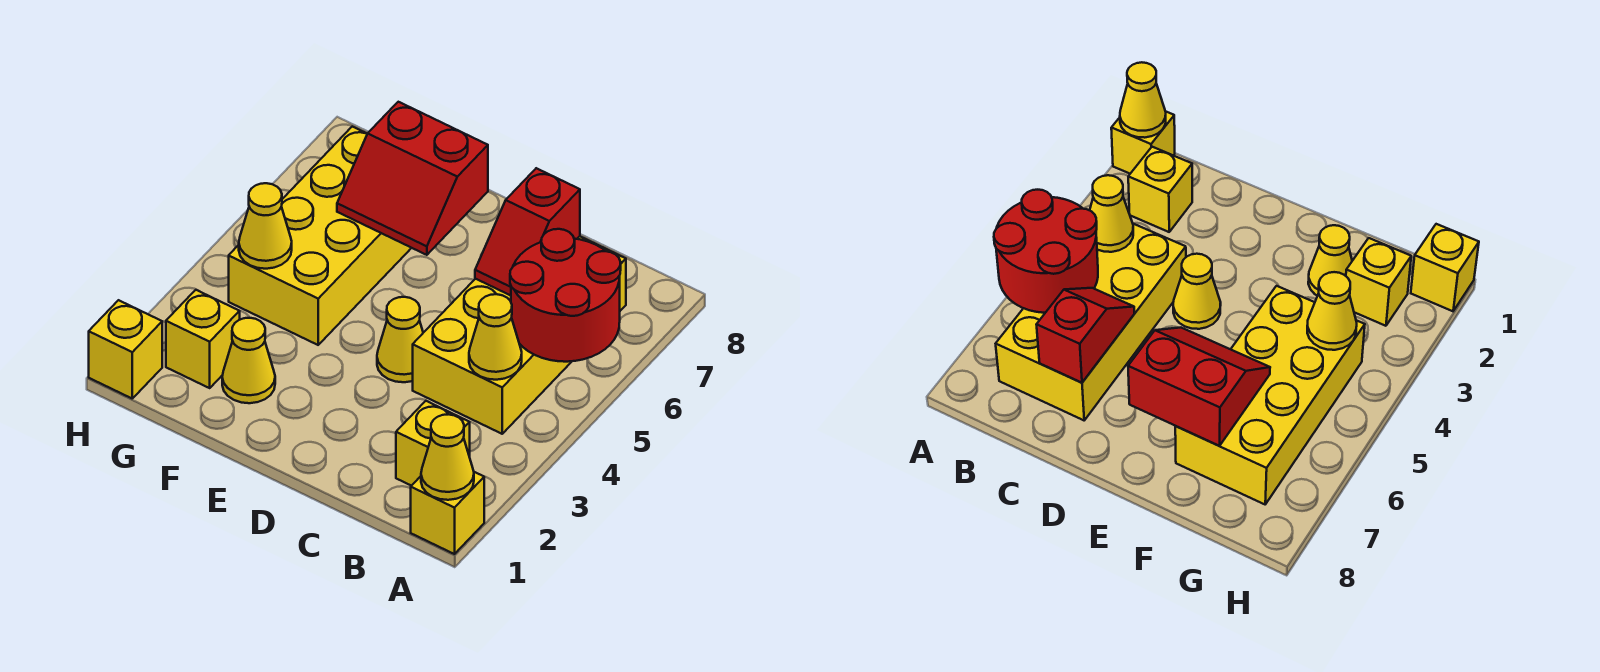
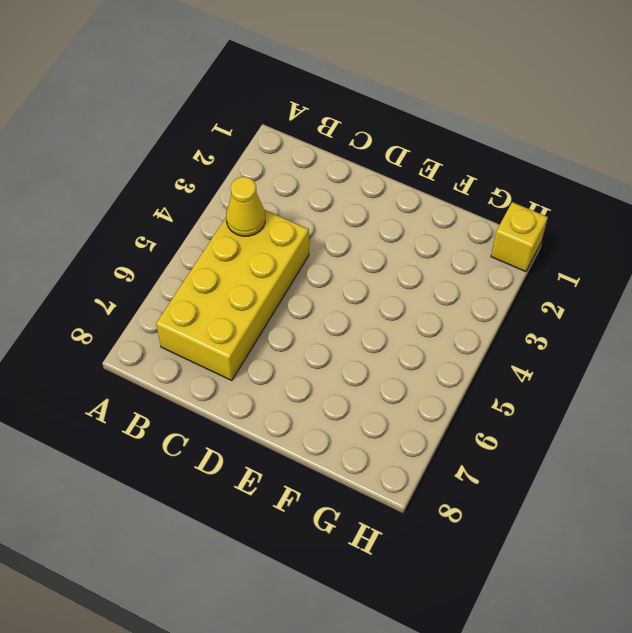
none -> yellow brick A1 level 1
none -> yellow brick B2 level 1
none -> yellow cone D4 level 1

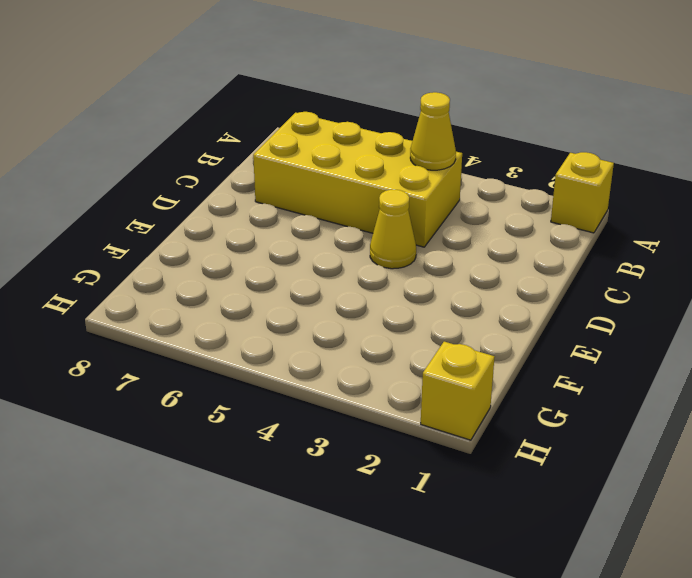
none -> yellow brick B2 level 1
none -> yellow cone F2 level 1
none -> yellow brick F4:G7 level 1

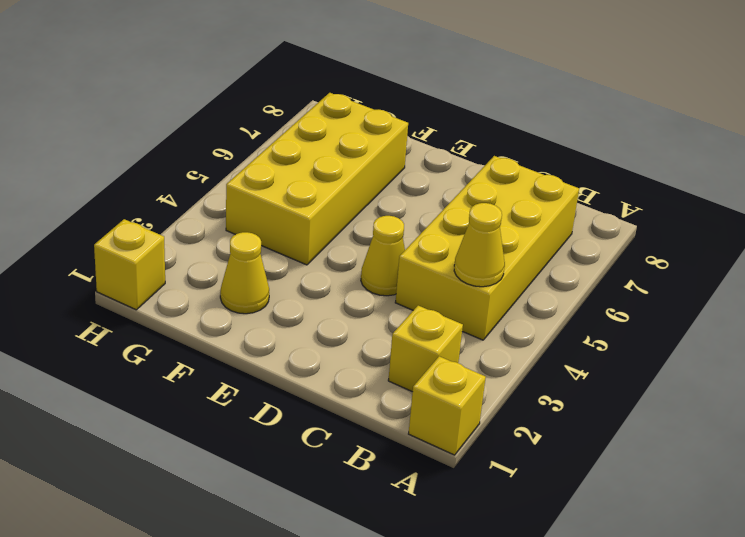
none -> yellow brick G2 level 1
none -> yellow cone A1 level 2
none -> red round brick A5:B6 level 2

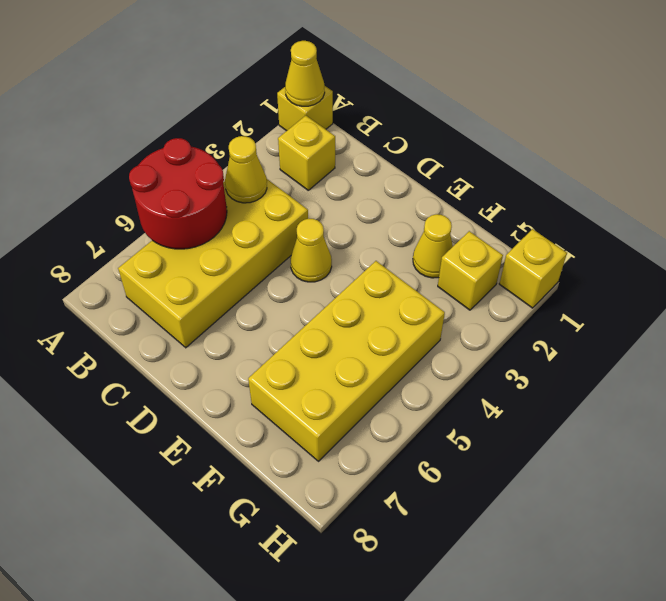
none -> red slope C6:C7 level 2 top 7
none -> red slope E6:F7 level 2 top 7
none -> yellow cone G4 level 2

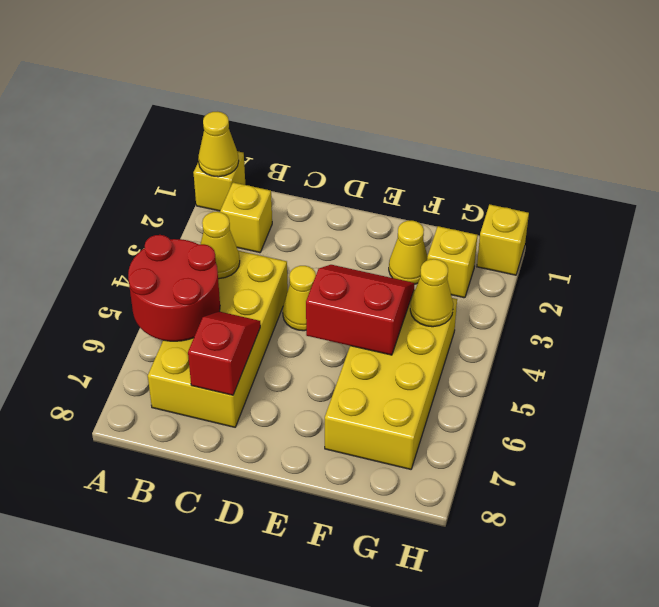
red slope E4:F5 level 2 top 5 -> red slope E6:F7 level 2 top 7

